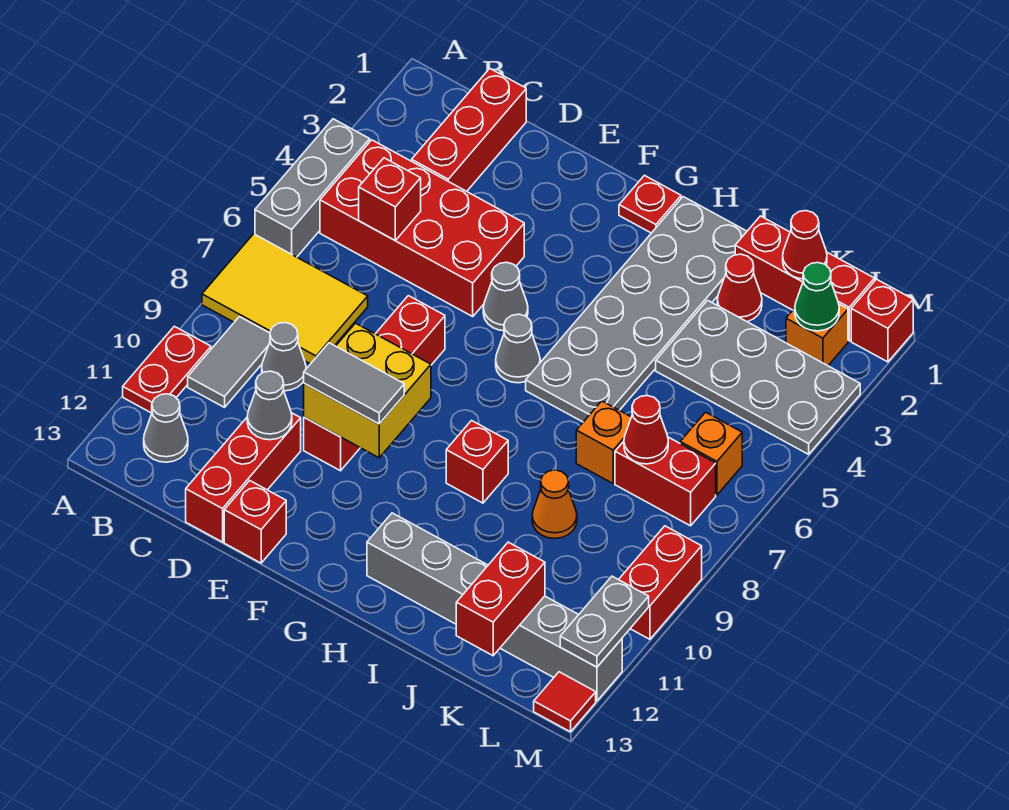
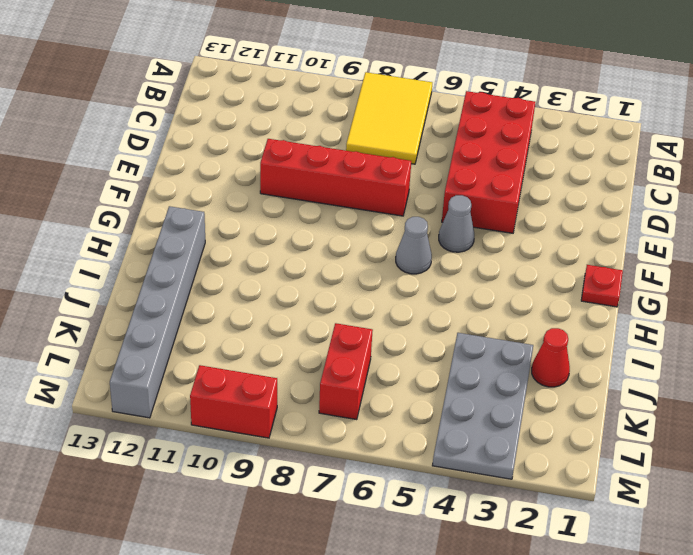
none -> grey brick A4:A6 level 1
none -> red plate A10:A11 level 1
none -> grey tile B9:B10 level 1
none -> grey cone B12 level 1

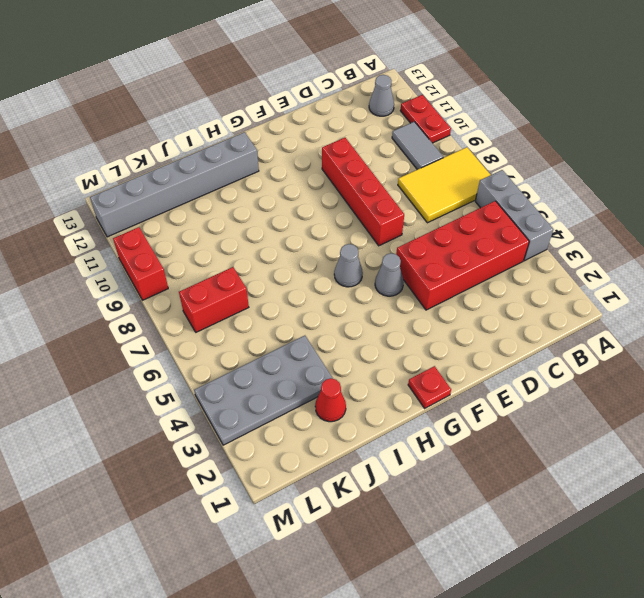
none -> red brick C1:C3 level 1
none -> grey cone C9 level 1
none -> red brick D11:D13 level 1
none -> red brick E13 level 1

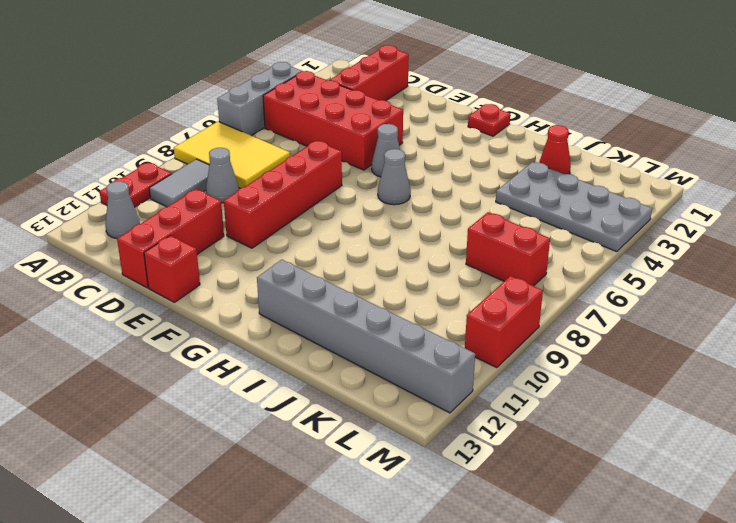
none -> grey plate H1:I6 level 1
none -> red brick H9 level 1
none -> red brick J1:L1 level 1
none -> orange brick J7 level 1

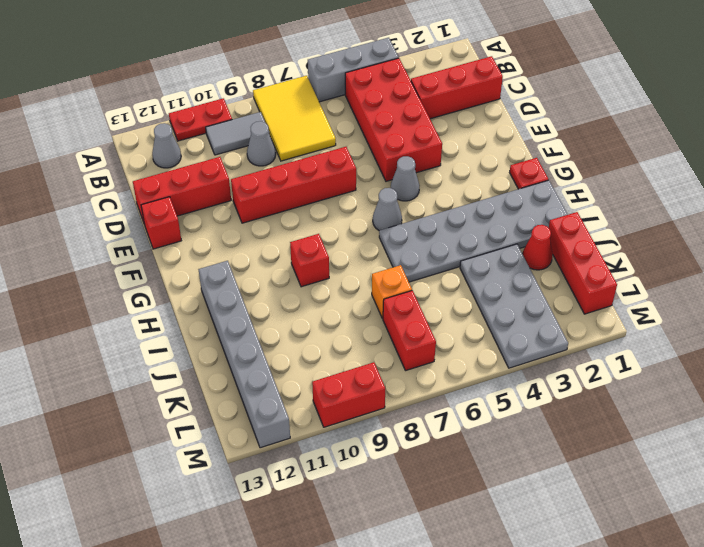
none -> orange cone J9 level 1
none -> orange brick L2 level 1
none -> orange brick L6 level 1
none -> red brick M1 level 1

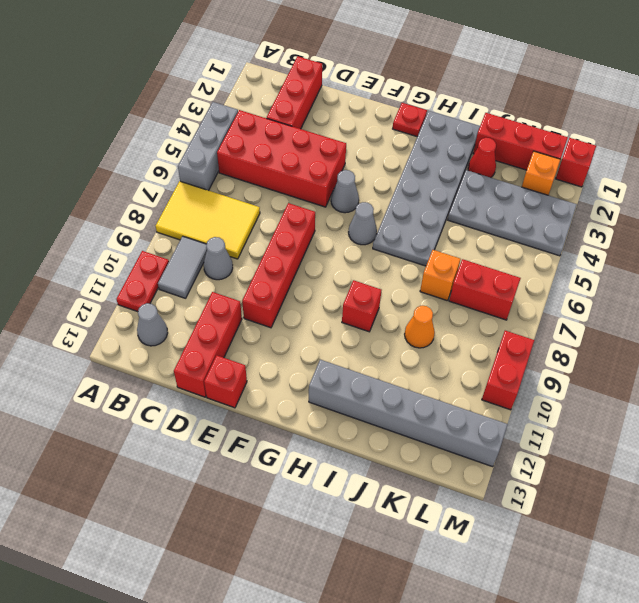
none -> orange brick L6 level 1
none -> red tile M13 level 1
none -> red brick C5 level 2
none -> grey cone D11 level 2

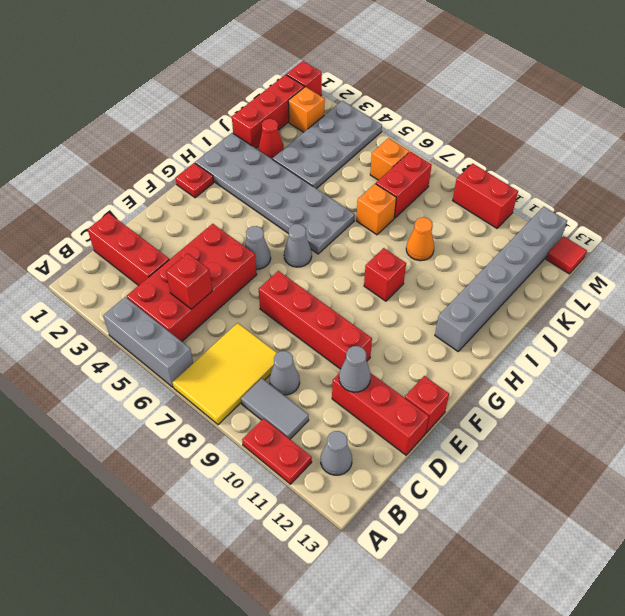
none -> yellow brick E9:F10 level 2
none -> red cone K1 level 2
none -> red cone K7 level 2
none -> red brick K12:K13 level 2

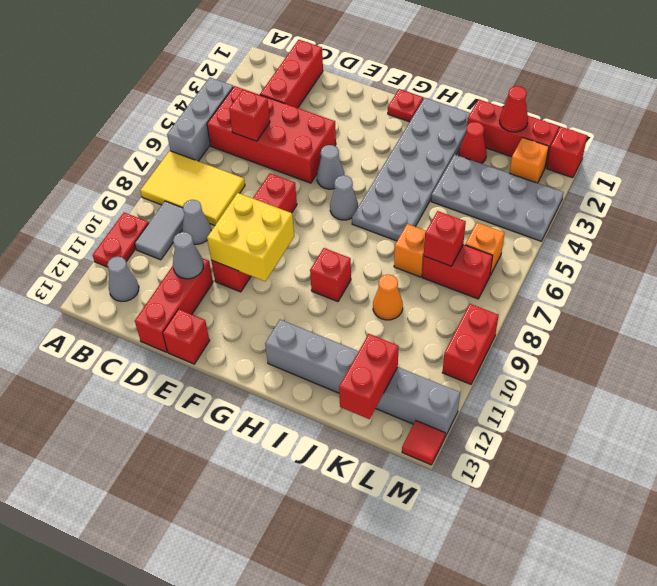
red brick K7 level 2 -> red cone K7 level 2
none -> green cone L2 level 2
none -> grey plate M11:M12 level 2
none -> grey tile E10:F10 level 3

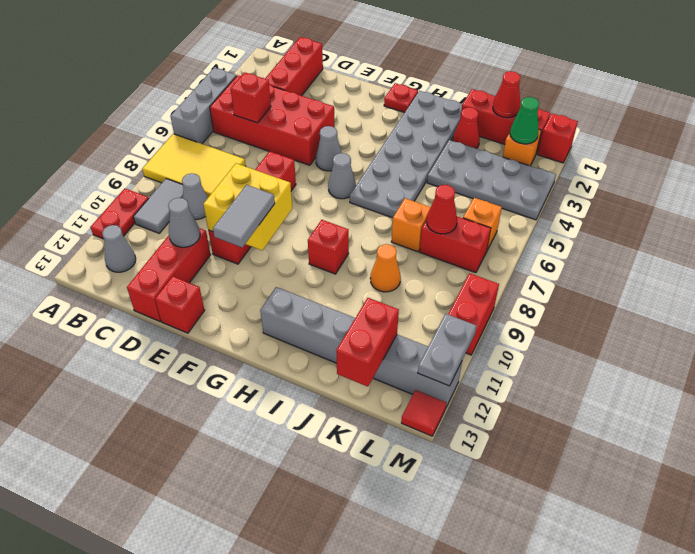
grey tile F10:F11 level 3 -> grey tile E10:F10 level 3

